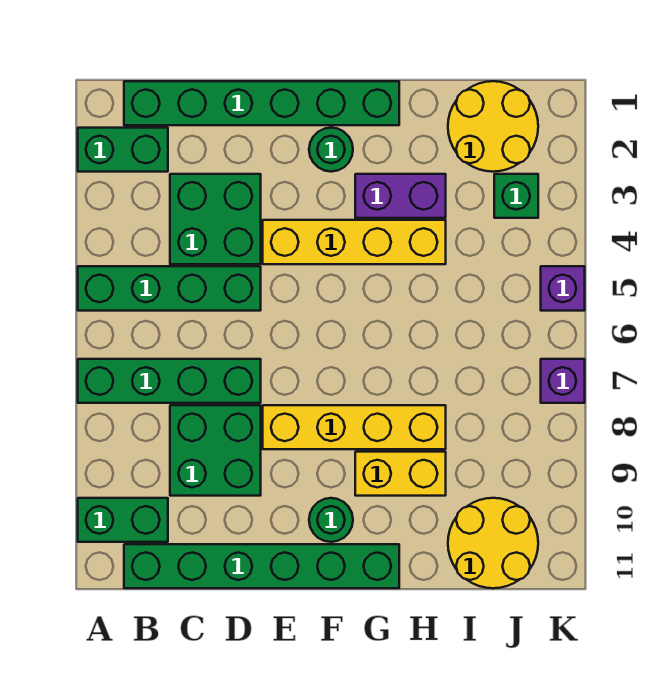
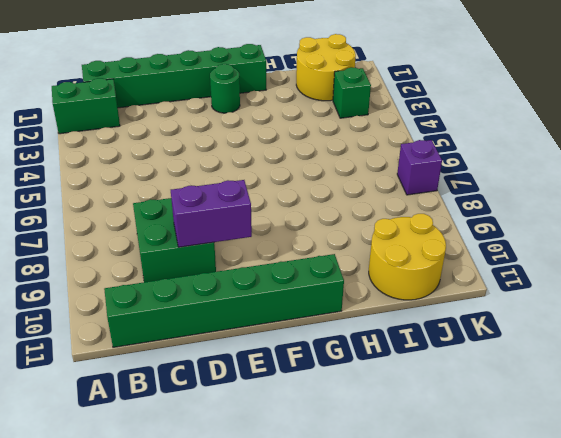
purple brick D9:E9 level 2 -> purple brick G3:H3 level 1
none -> green brick A5:D5 level 1
none -> green brick A7:D7 level 1
none -> green brick A10:B10 level 1

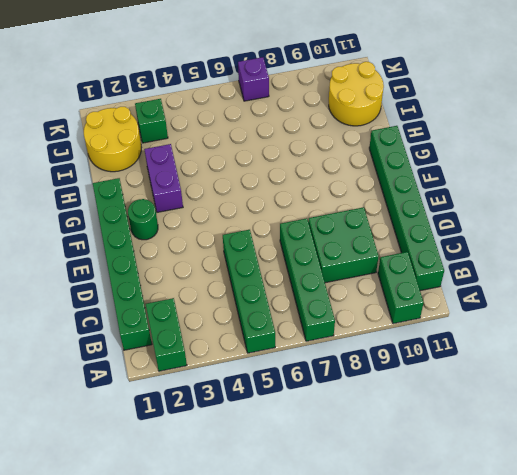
none -> green brick C3:D4 level 1
none -> yellow brick E4:H4 level 1
none -> yellow brick E8:H8 level 1

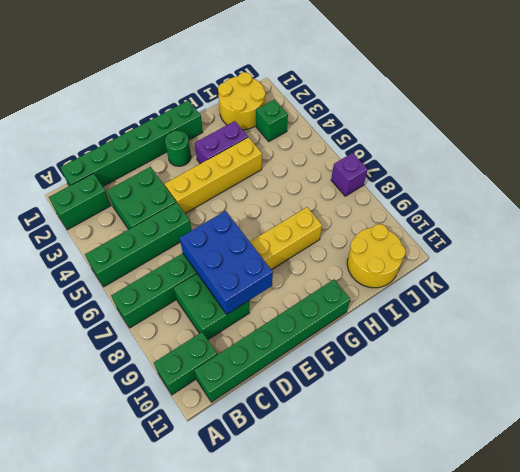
blue brick D7:E9 level 2 -> none
none -> green round brick F10 level 1
none -> yellow brick G9:H9 level 1
none -> purple brick K5 level 1

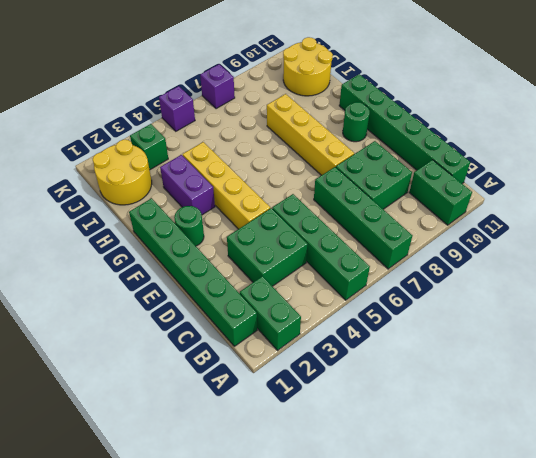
none -> yellow brick G9:H9 level 1

